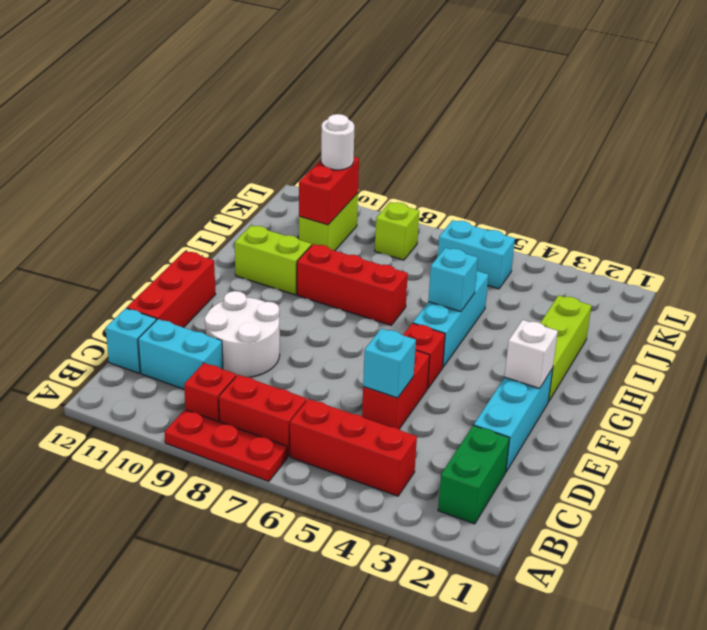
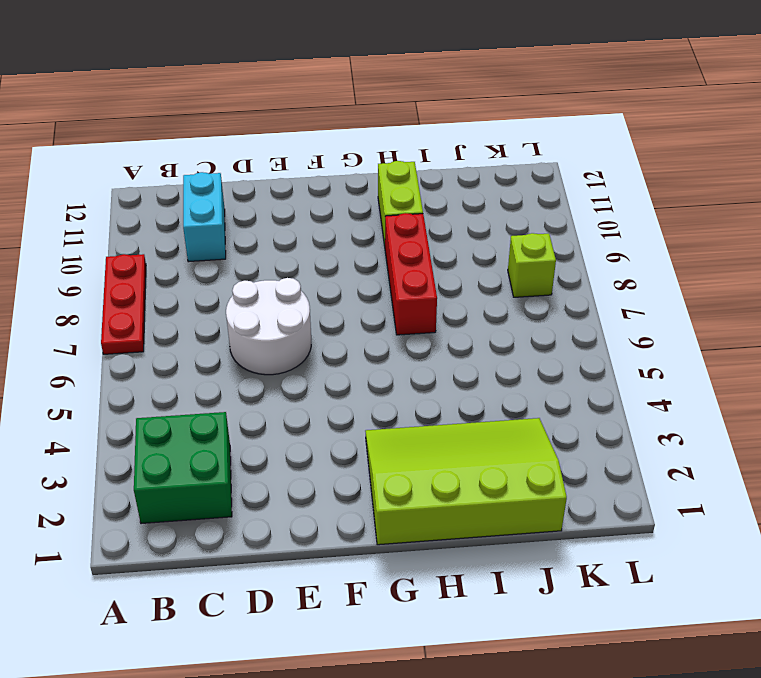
green brick B2:C3 level 1 -> green brick B2:C2 level 1
white round brick D6:E7 level 1 -> white round brick D9:E10 level 1
lime slope G1:J3 level 1 top 1 -> lime brick G2:I2 level 1
none -> red brick B4:B6 level 1
none -> red brick B7:B8 level 1
none -> red brick B9 level 1

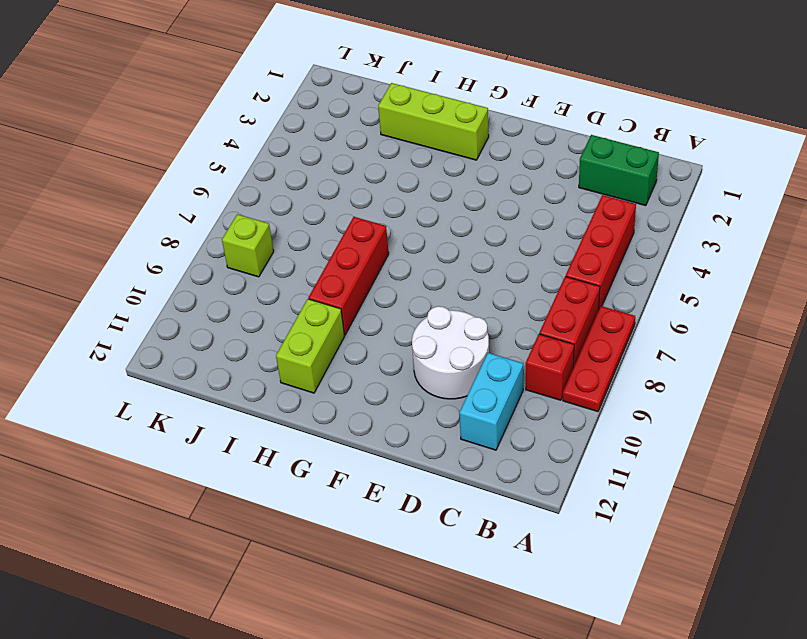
none -> cyan brick C12 level 1
none -> cyan brick D2:F2 level 1
none -> red brick D5:E5 level 1

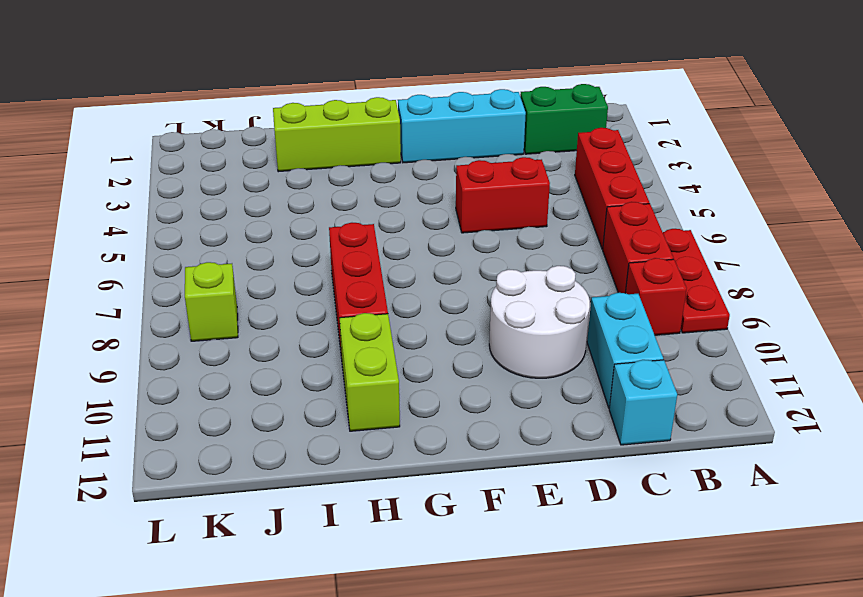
none -> red brick D12:F12 level 1
none -> red brick F5 level 1
none -> cyan brick G5:I5 level 1

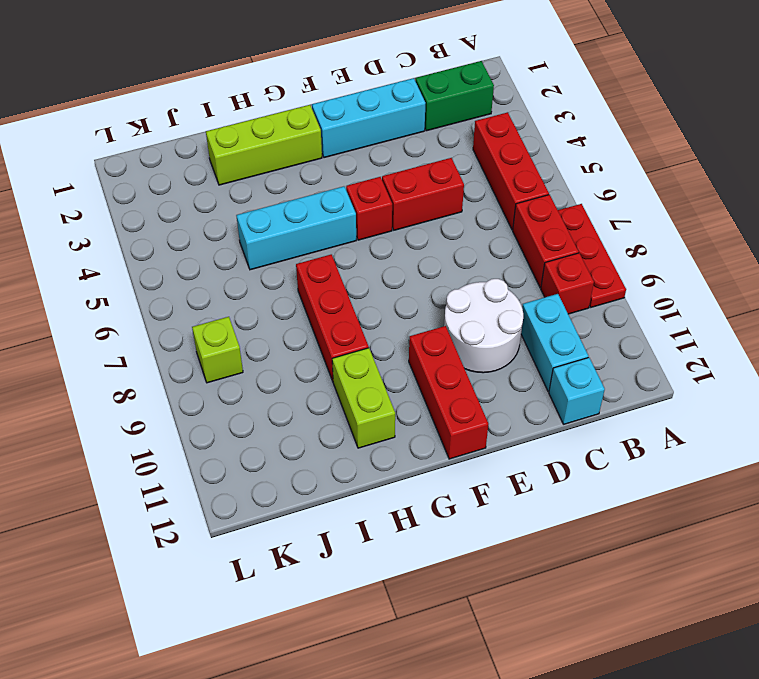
red brick F10:F12 level 1 -> red brick D12:F12 level 1
none -> lime brick J10:K10 level 1
none -> cyan brick K5:K6 level 1
none -> cyan brick D5 level 2

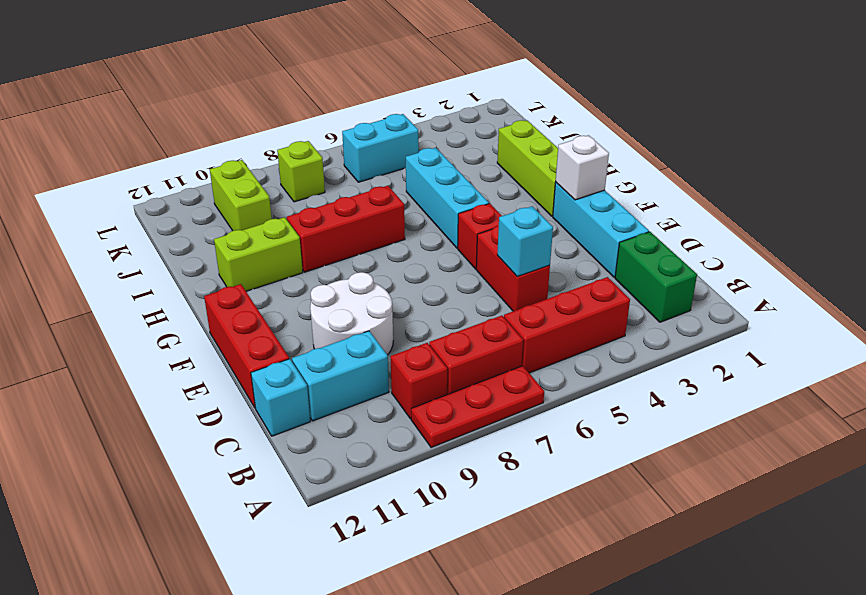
none -> cyan brick H5 level 2
none -> red brick J10:K10 level 2
none -> white round brick K10 level 3

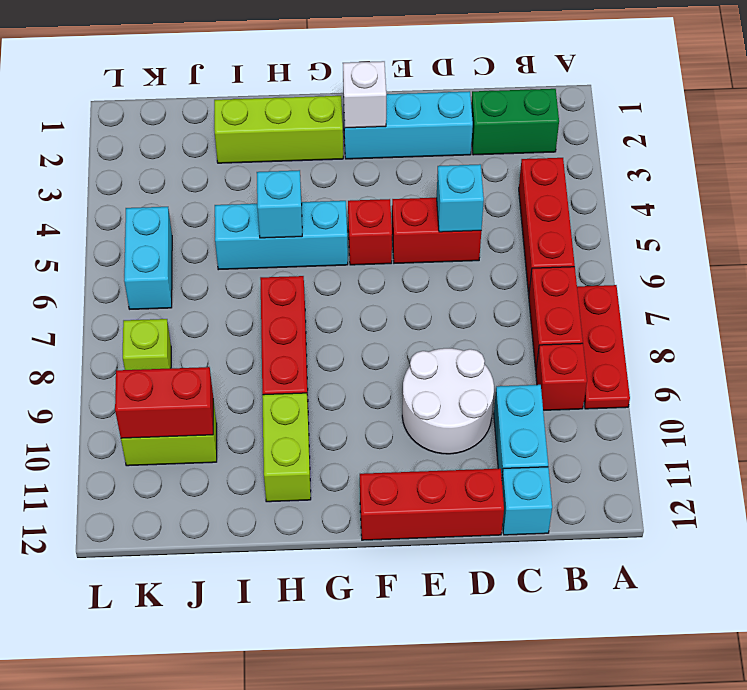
none -> white round brick K10 level 3

